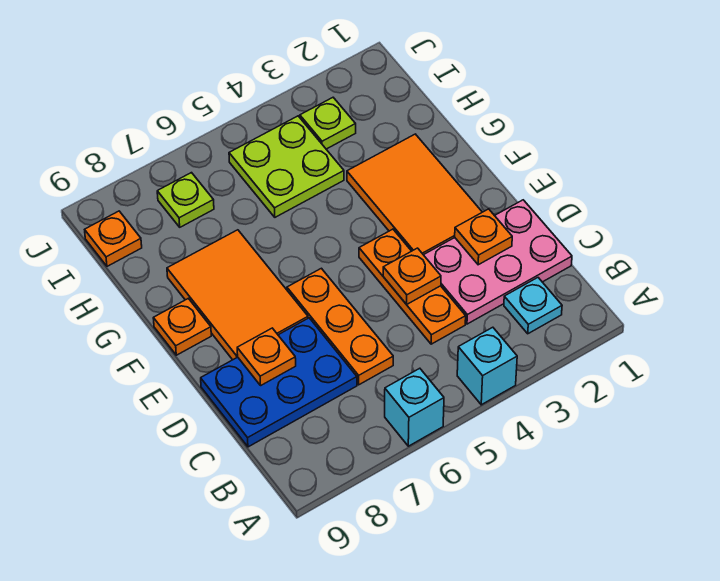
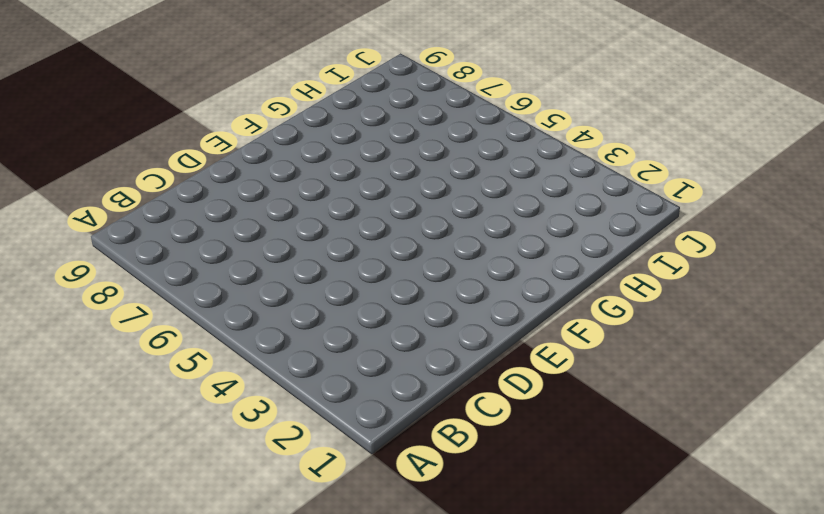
none -> cyan brick A4 level 1
none -> cyan brick A6 level 1
none -> cyan plate B2 level 1

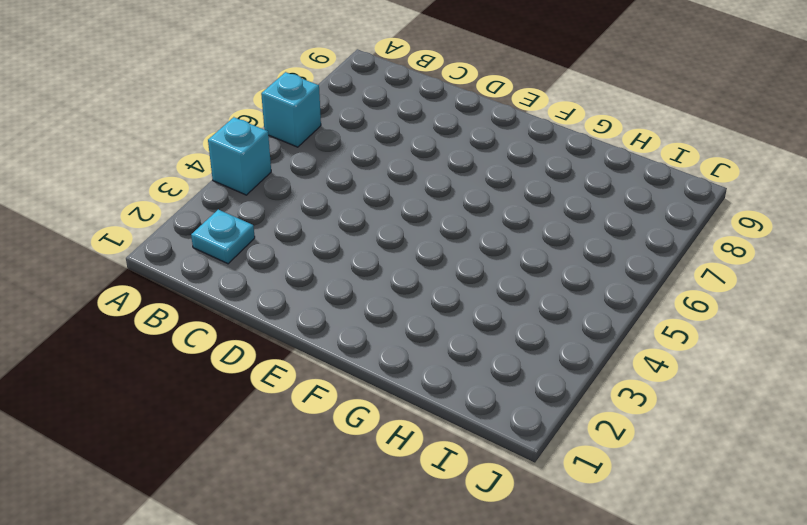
none -> pink plate C1:D3 level 1
none -> orange plate C4:E4 level 1
none -> orange plate C6:E6 level 1

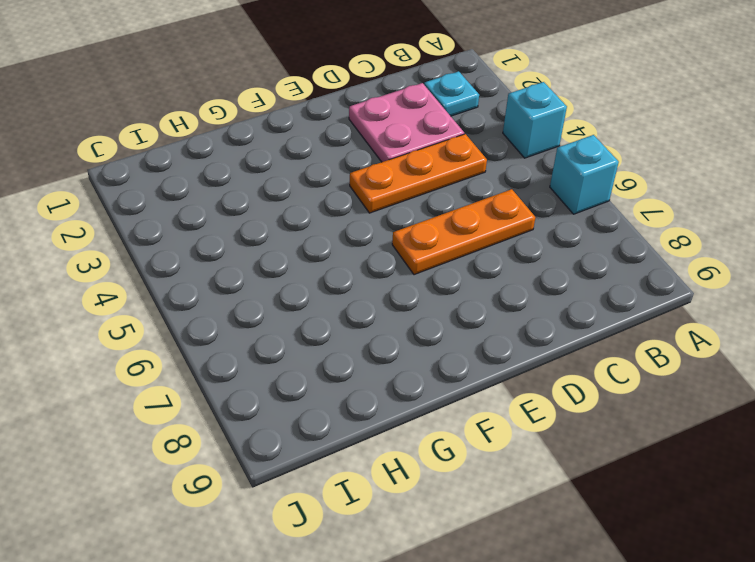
pink plate C2:D3 level 1 -> pink plate C1:D3 level 1
none -> blue plate C7:D9 level 1
none -> orange tile E2:G3 level 1
none -> orange tile E7:G8 level 1

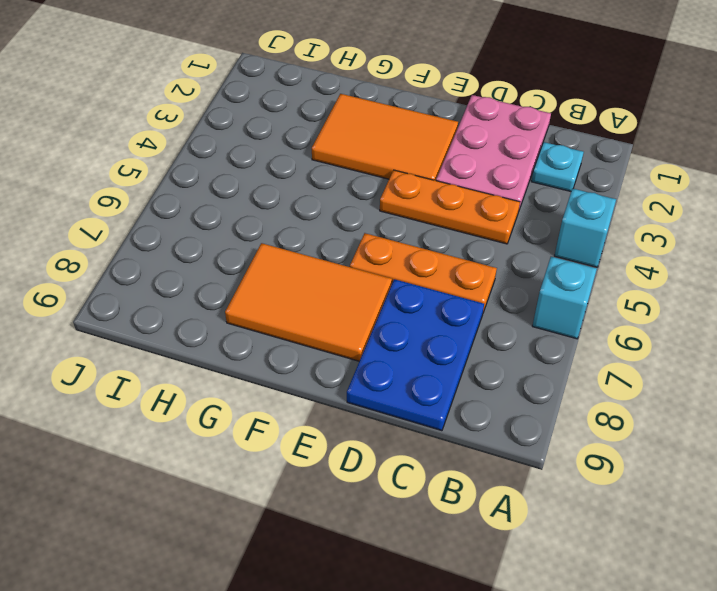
none -> orange plate F9 level 1
none -> lime plate H4:I5 level 1
none -> lime plate I3 level 1

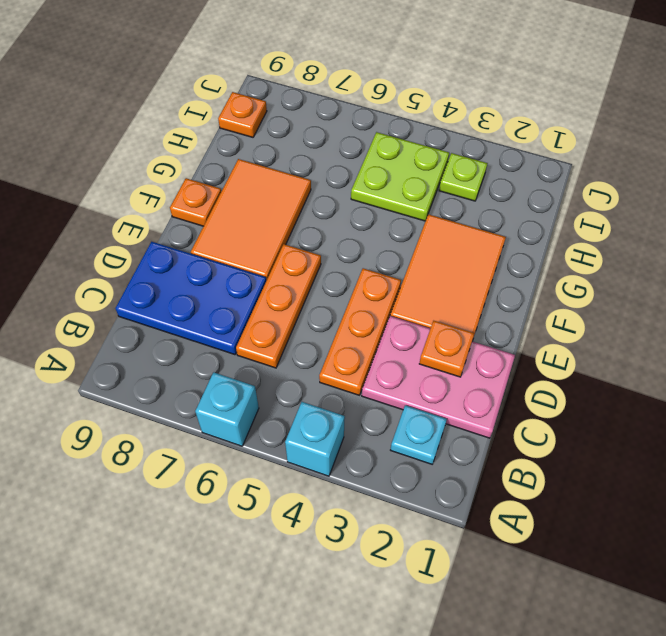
none -> lime plate I7 level 1
none -> orange plate D4 level 2
none -> orange plate D8 level 2

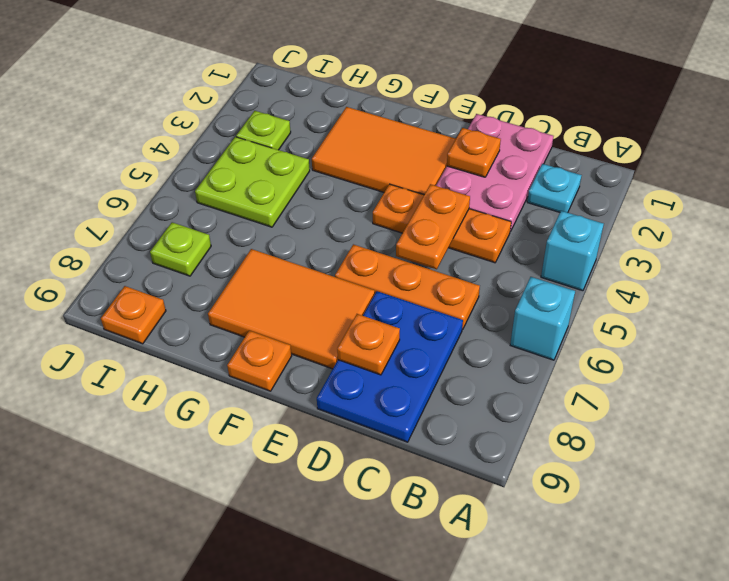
orange plate D4:D5 level 2 -> orange plate D4 level 2

